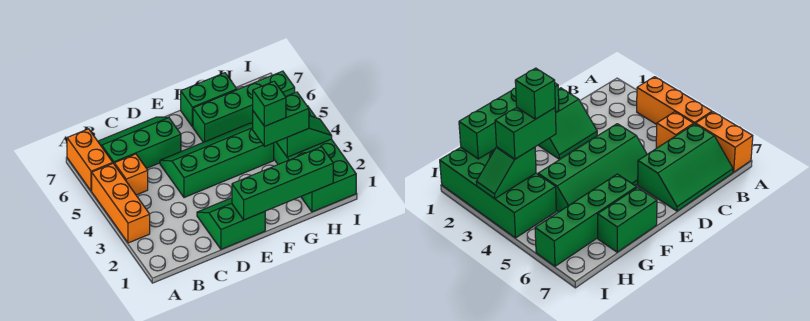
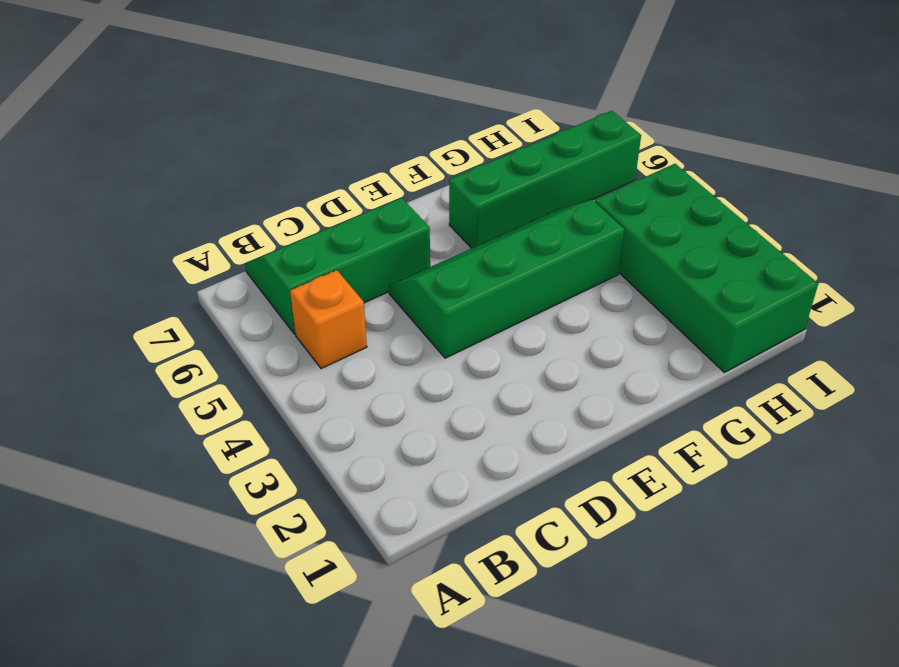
none -> orange brick A3:A5 level 1
none -> orange brick A6:A7 level 1
none -> green slope D1:E2 level 1 top 1

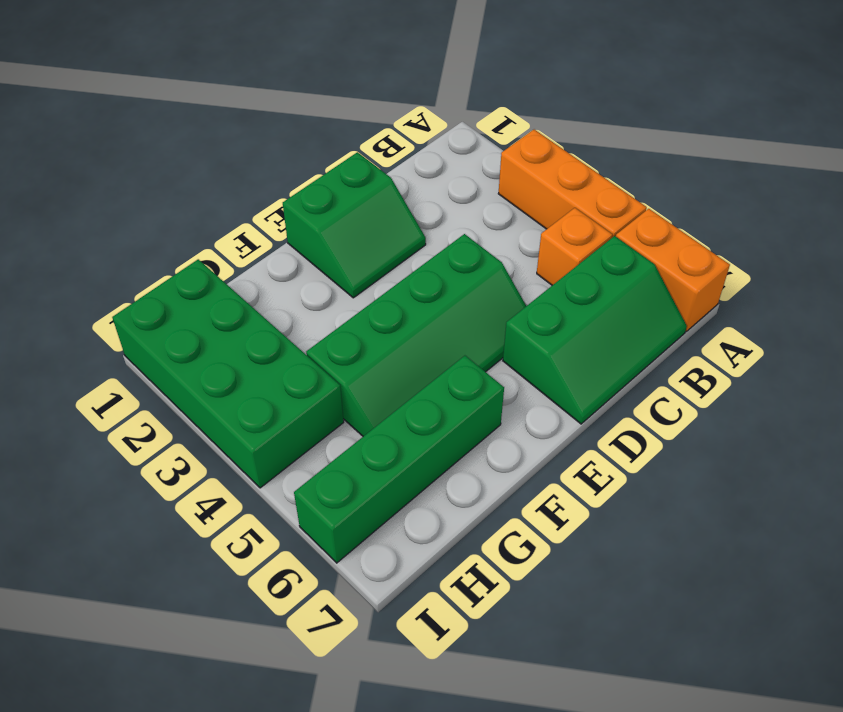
none -> green brick F7:G7 level 1
none -> green brick E1:H1 level 2
none -> green slope H3:I3 level 2 top H

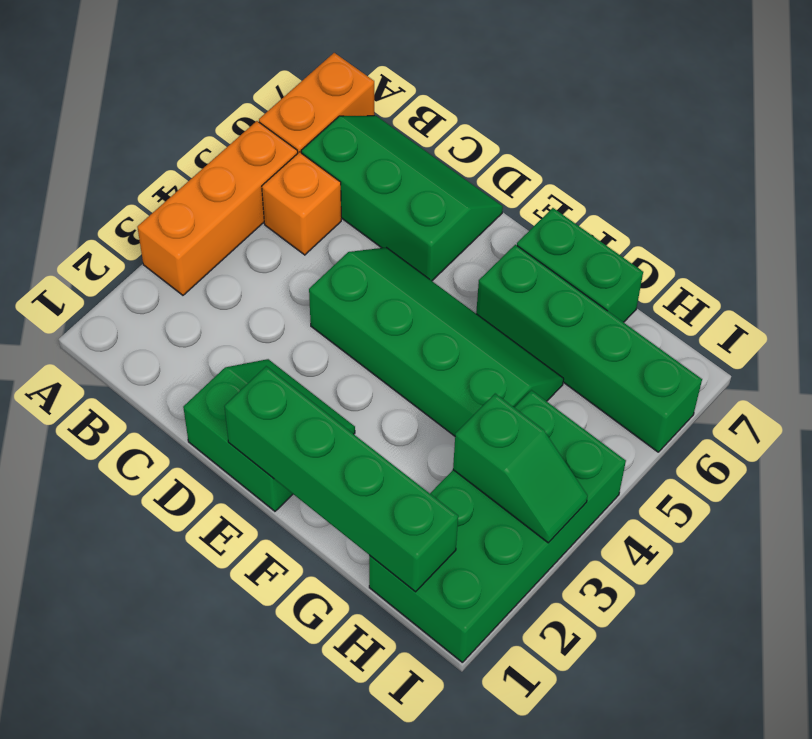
none -> green brick G3:H3 level 3
none -> green brick G3 level 4

